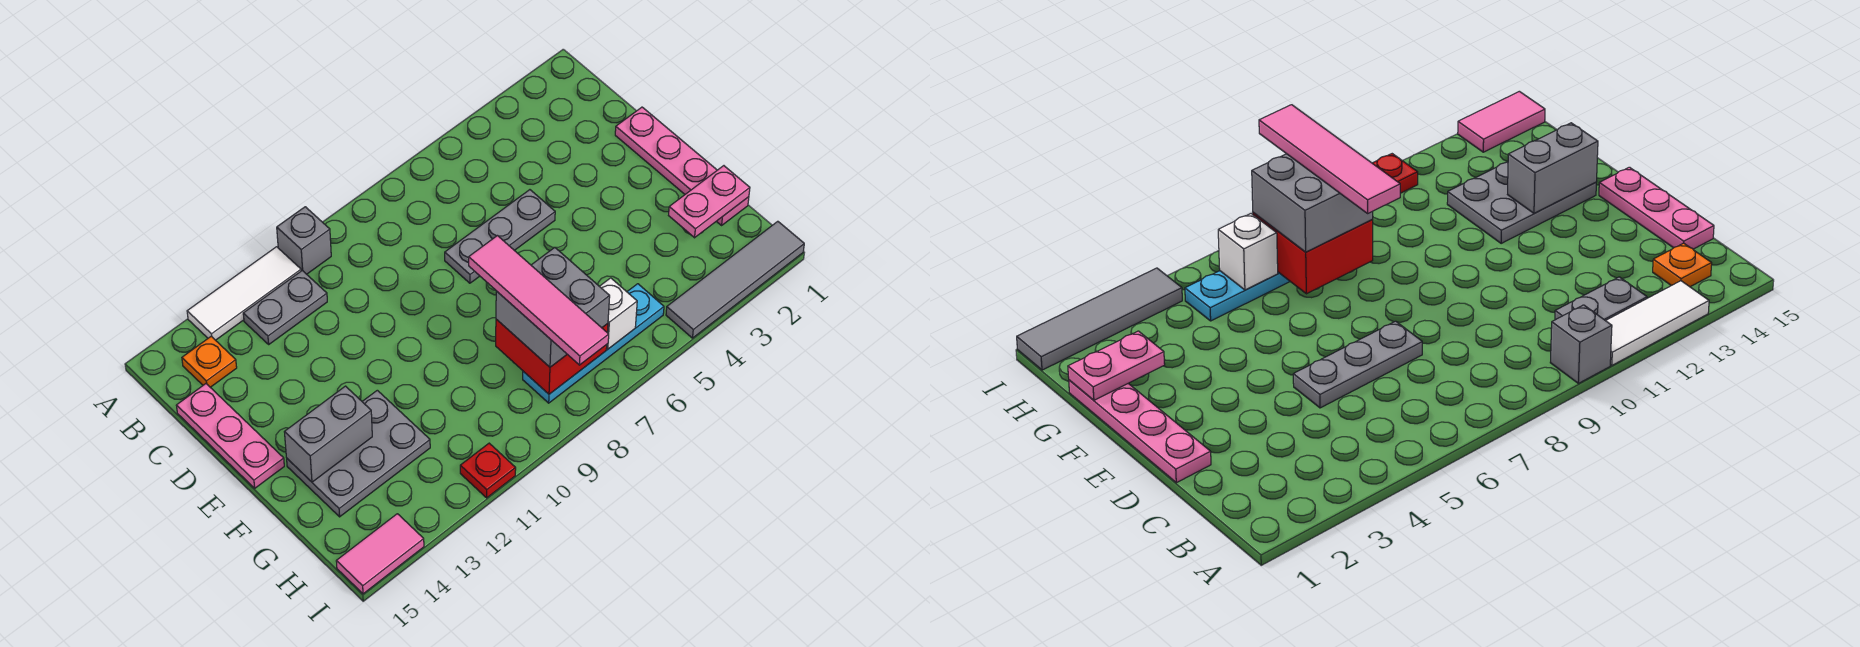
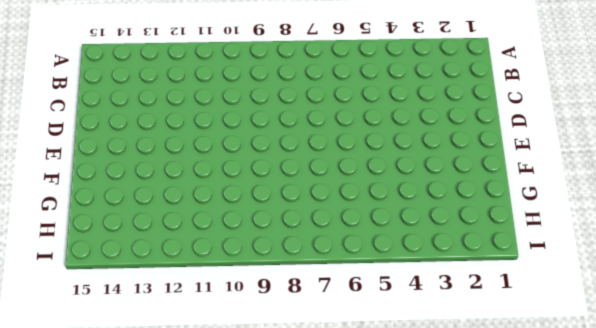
none -> grey brick A10 level 1
none -> white tile A11:A13 level 1
none -> grey plate B11:B12 level 1

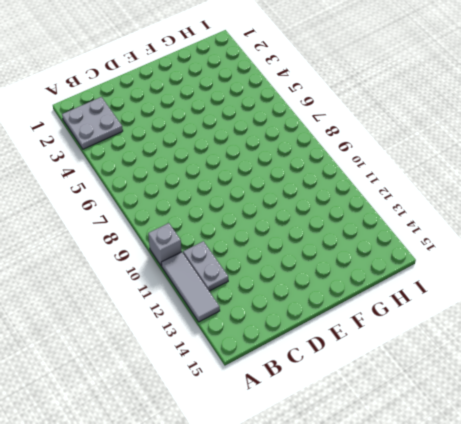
grey plate A2:B3 level 1 -> none
grey tile A11:A13 level 1 -> white tile A11:A13 level 1
none -> orange plate B14 level 1
none -> pink plate C15:E15 level 1
none -> pink plate D1:G1 level 1

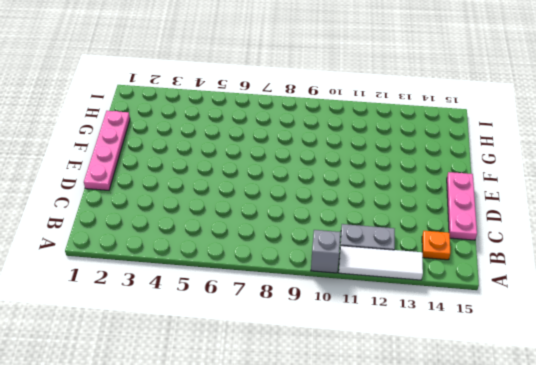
none -> grey plate D5:D7 level 1
none -> grey plate F12:G14 level 1
none -> cyan plate H5:H8 level 1

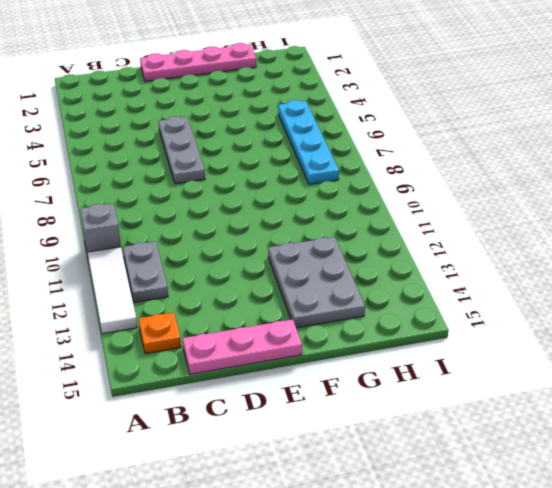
none -> grey tile I1:I4 level 1
none -> red plate I11 level 1
none -> pink tile I14:I15 level 1

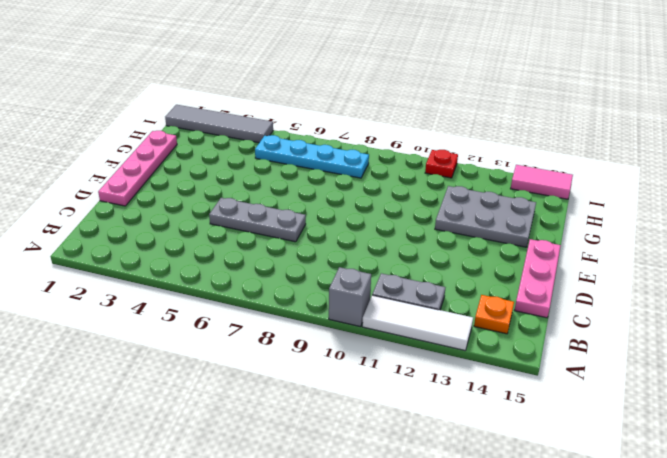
none -> grey brick F13:F14 level 2
none -> pink plate G1:G2 level 2
none -> red brick G7:H8 level 2

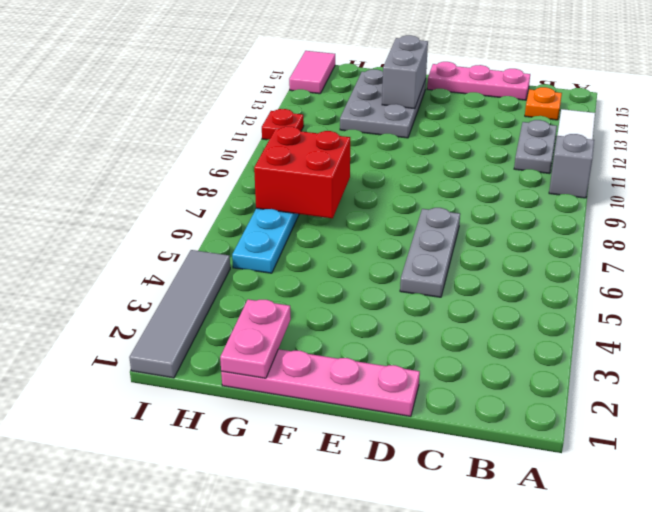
none -> white brick H6 level 2
none -> grey brick G7:H8 level 3
none -> pink tile F8:I8 level 4

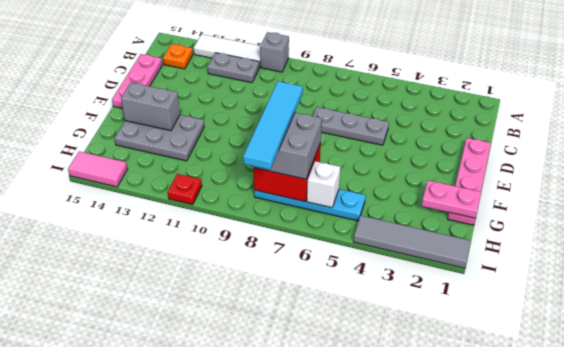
cyan tile F8:I8 level 4 -> pink tile F8:I8 level 4

